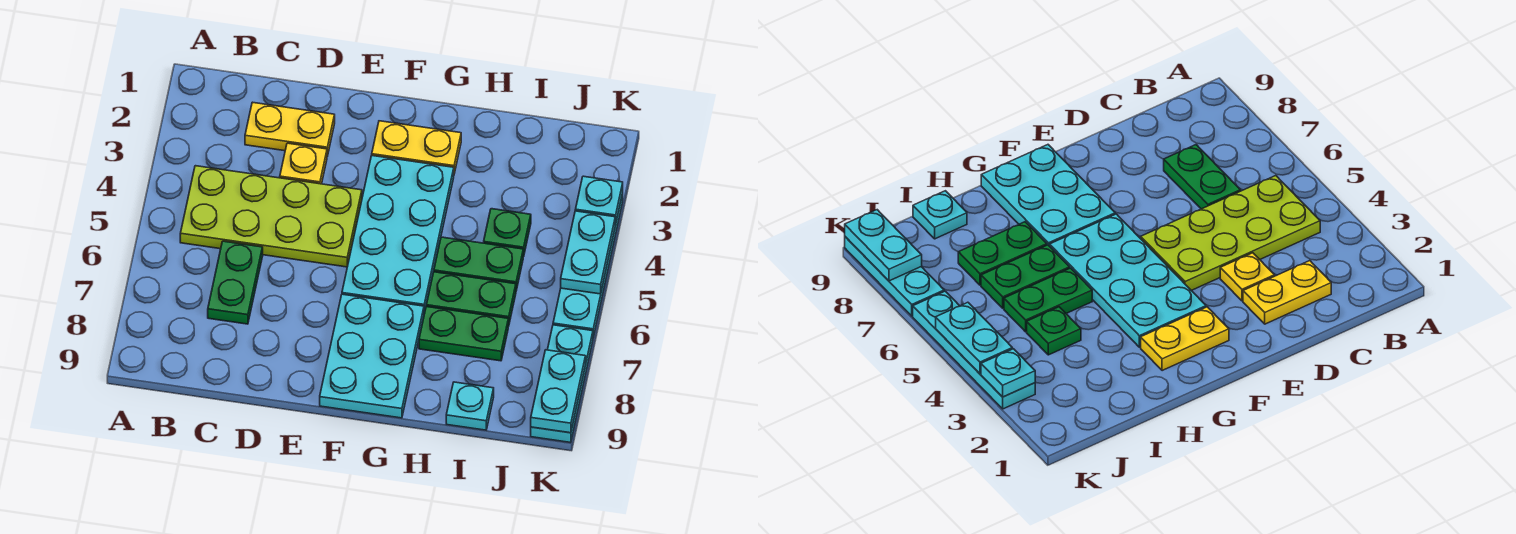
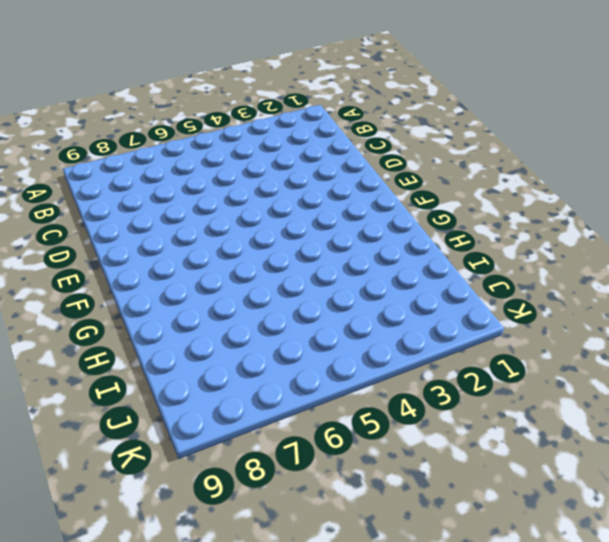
none -> lime plate B4:E5 level 1
none -> yellow plate C2:D2 level 1
none -> green plate C6:C7 level 1

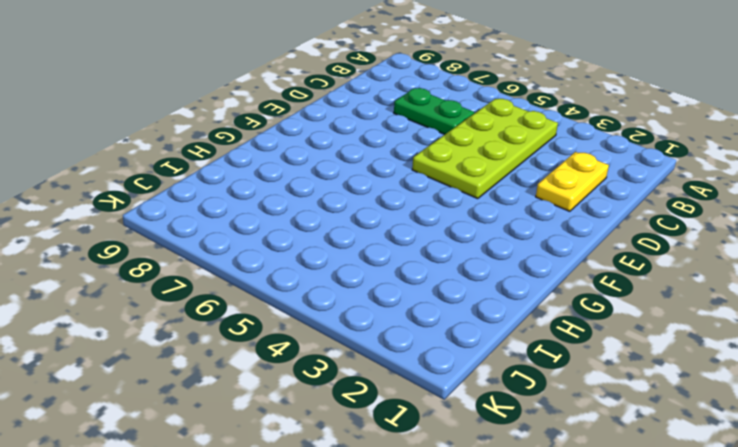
none -> yellow plate D3 level 1
none -> yellow plate F2:G2 level 1
none -> cyan plate F3:G6 level 1

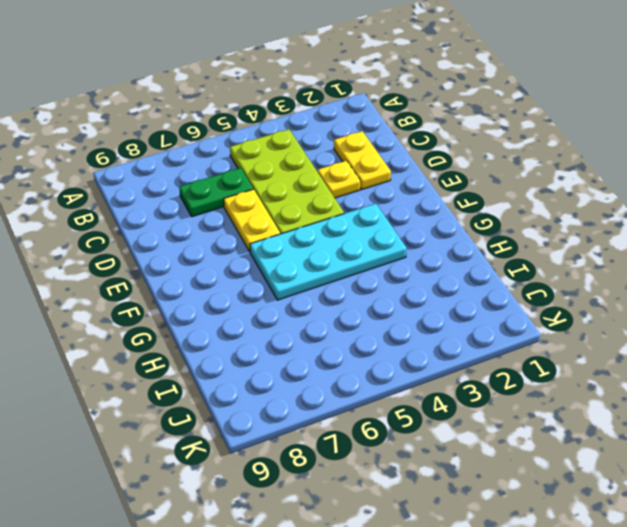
yellow plate D6:E6 level 1 -> yellow plate F2:G2 level 1
none -> cyan plate F7:G9 level 1
none -> green plate H5:I5 level 1
none -> green plate H6:I6 level 1

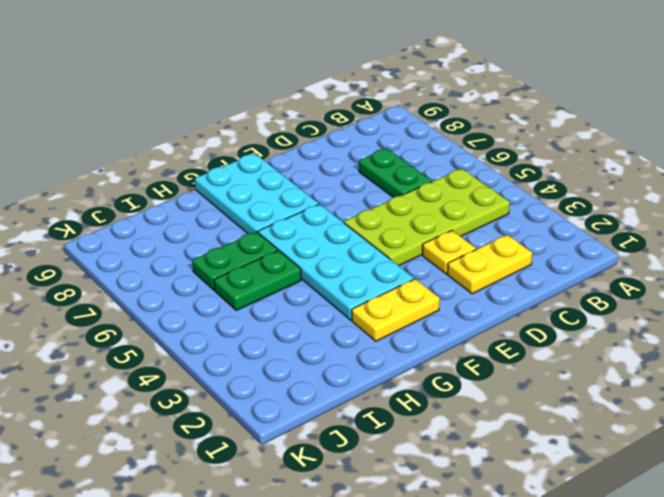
none -> green plate H7:I7 level 1
none -> green plate I4 level 1
none -> cyan plate I9 level 1

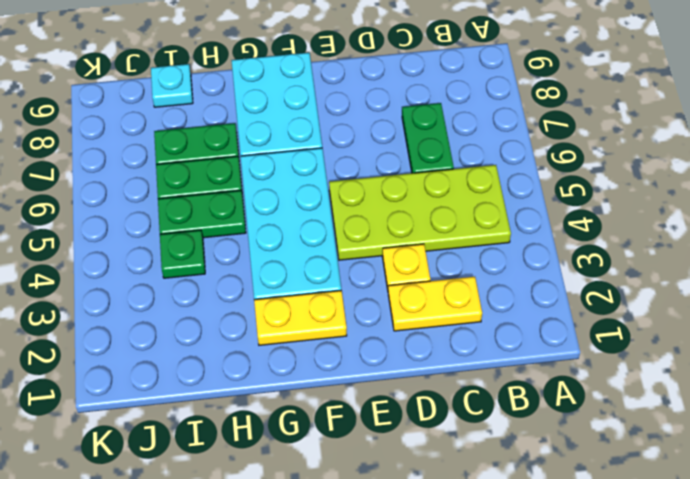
none -> cyan plate K3:K6 level 1
none -> cyan plate K7:K9 level 1
none -> cyan plate K3 level 2

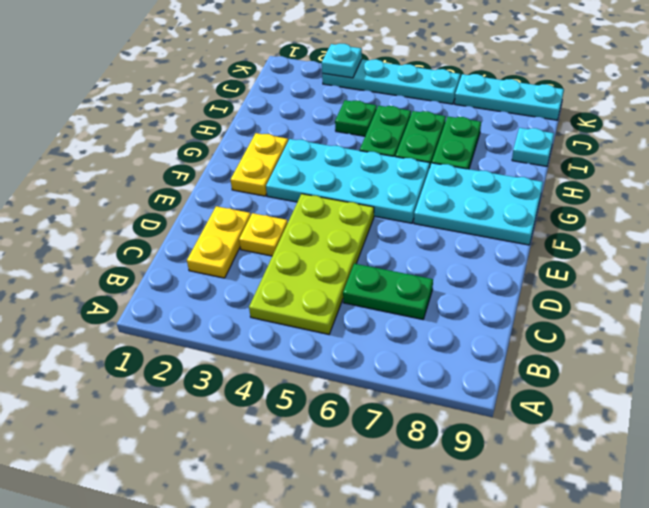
none -> cyan plate K4:K5 level 2
none -> cyan plate K8:K9 level 2

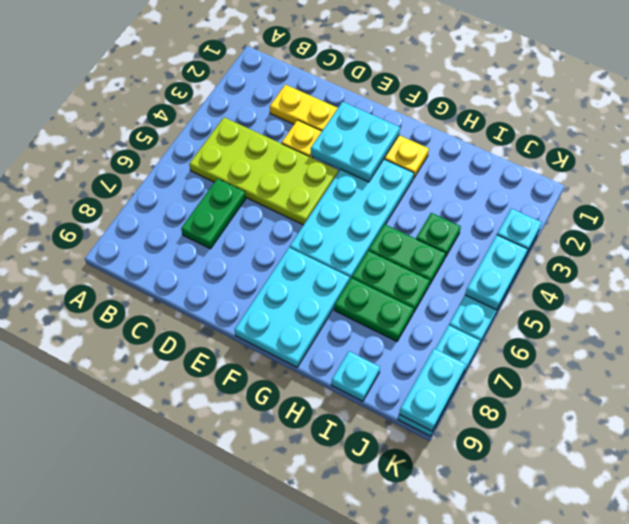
cyan plate E2:F3 level 2 -> none

